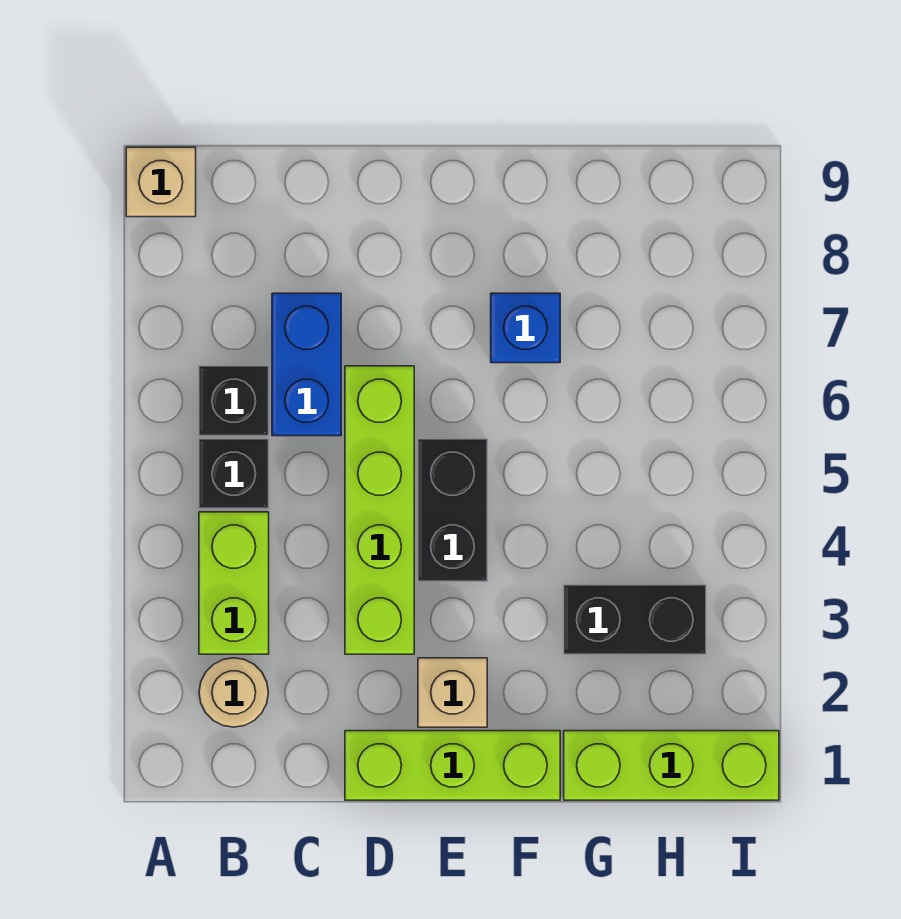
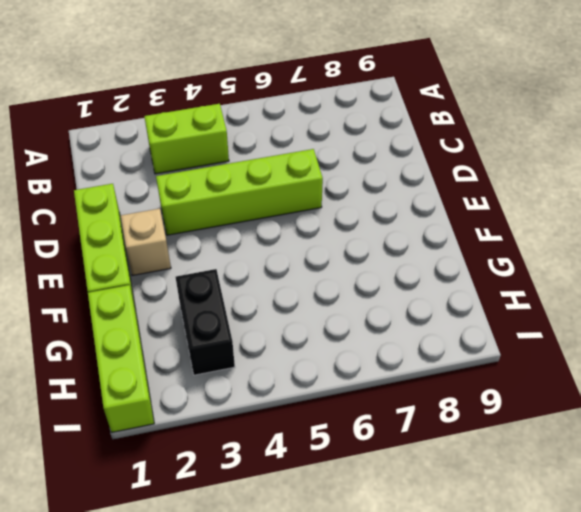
none -> tan brick A9 level 1
none -> tan round brick B2 level 1
none -> black brick B5 level 1

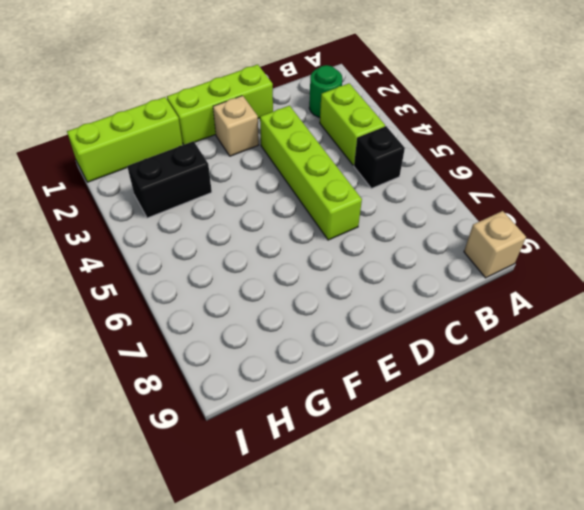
green round brick B2 level 1 -> tan round brick B2 level 1
none -> black brick B6 level 1
none -> blue brick C6:C7 level 1
none -> black brick E4:E5 level 1

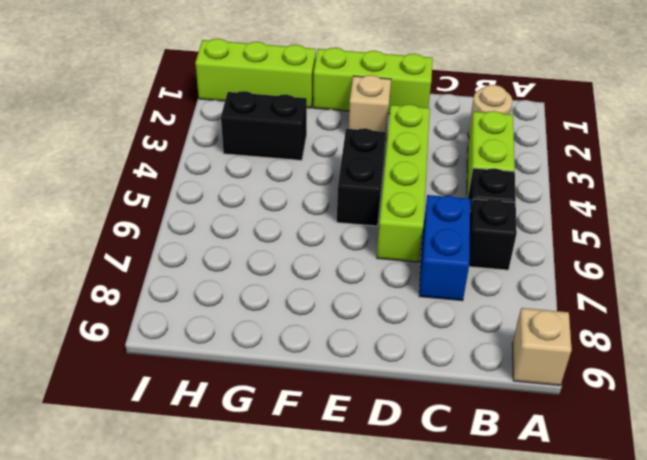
none -> blue brick F7 level 1

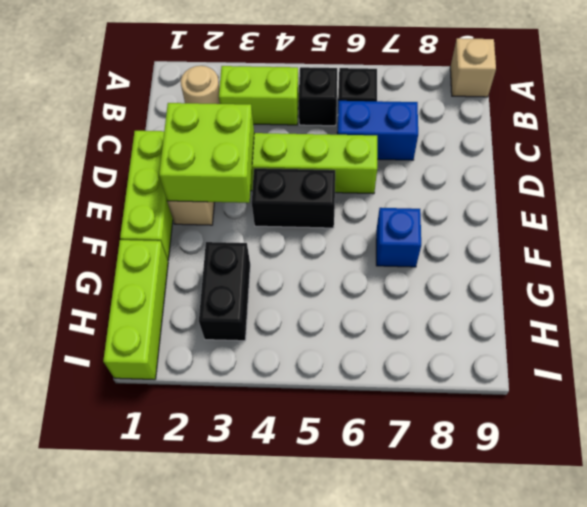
lime brick D2:E3 level 2 -> none

